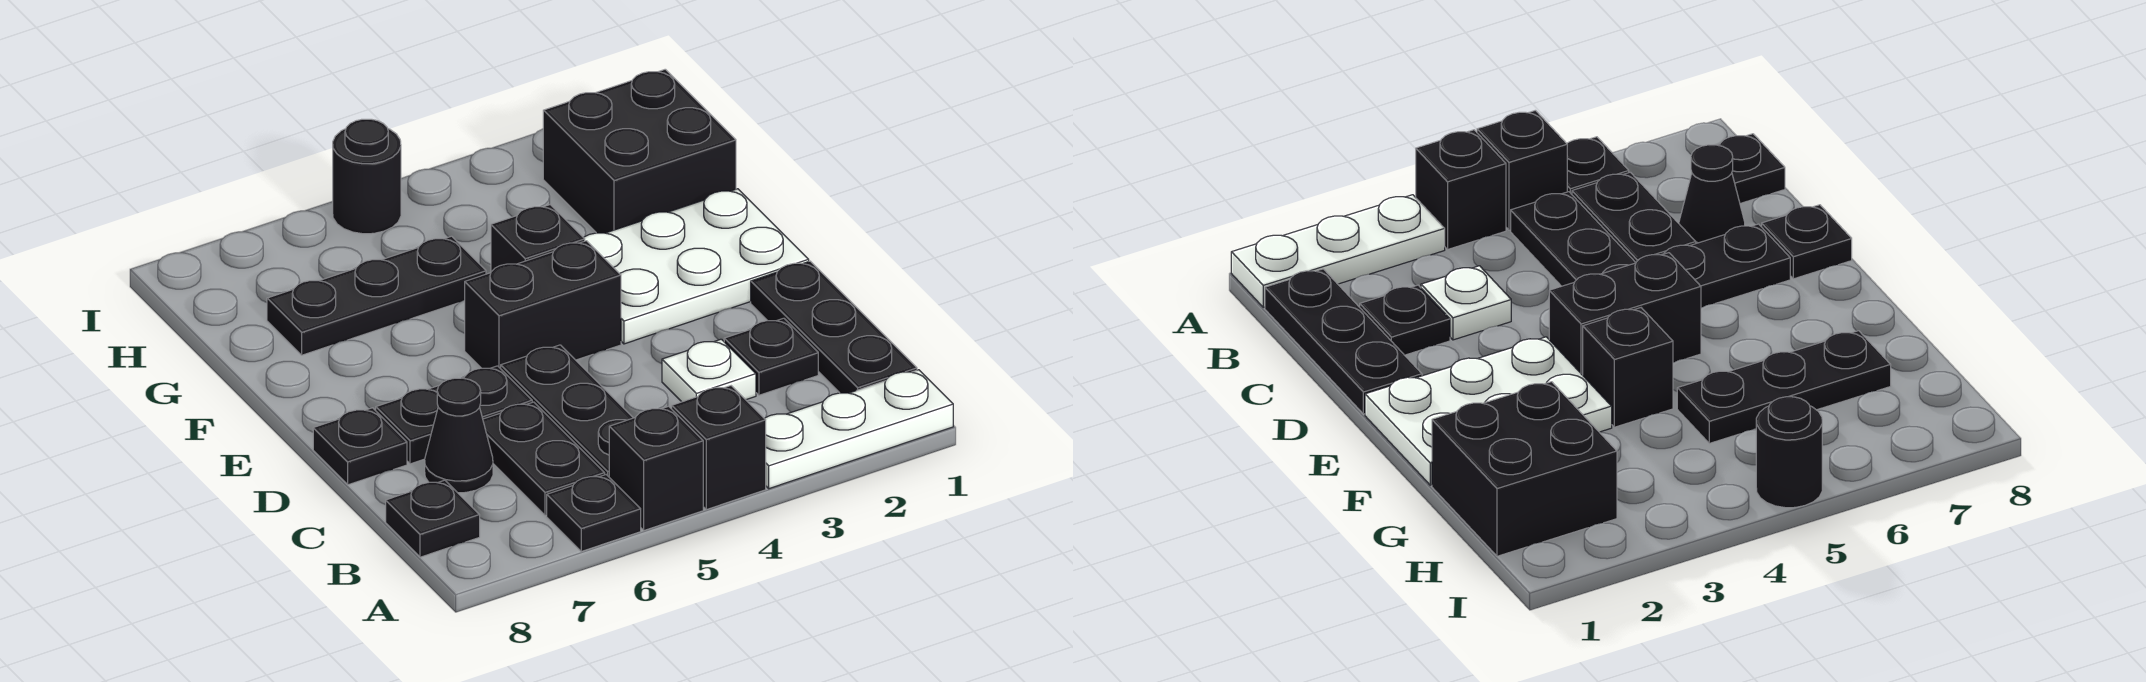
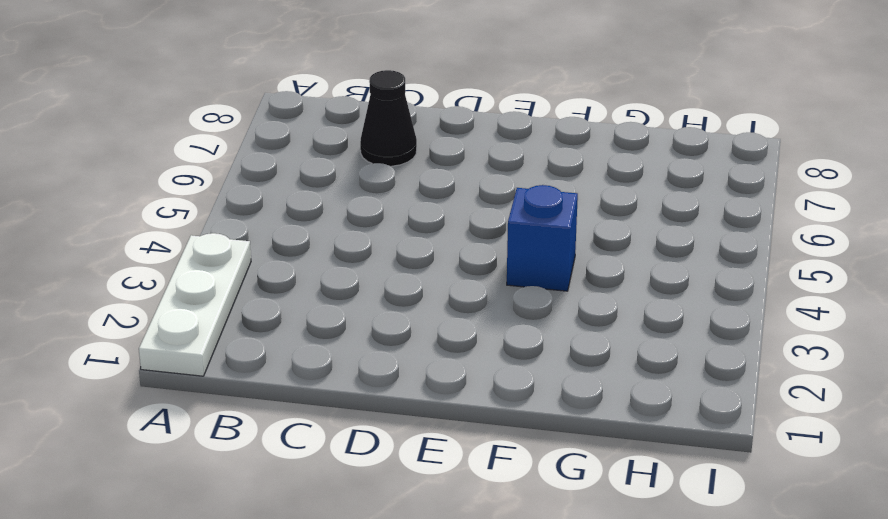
blue brick F4 level 1 -> black brick F4 level 1
none -> black brick A4 level 1
none -> black brick A5 level 1
none -> black plate A6 level 1

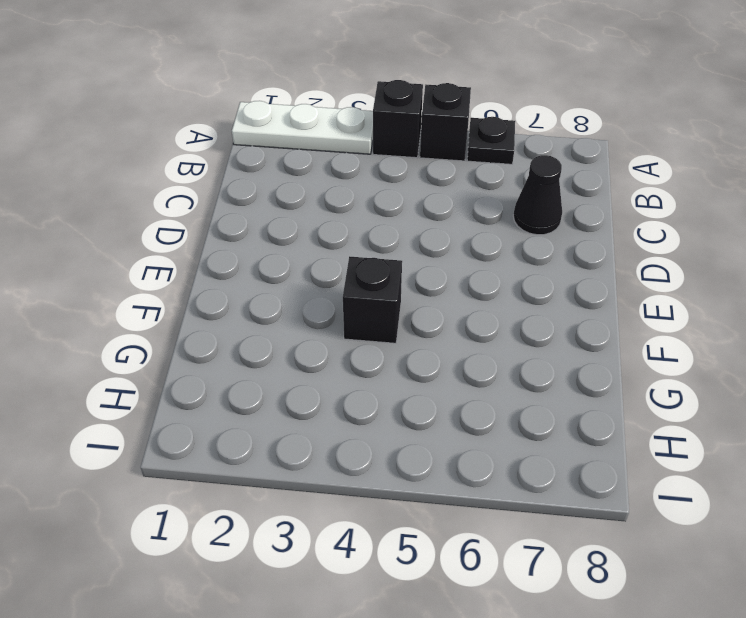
none -> black plate B1:D1 level 1
none -> black plate B5:D5 level 1
none -> black plate B6:C6 level 1

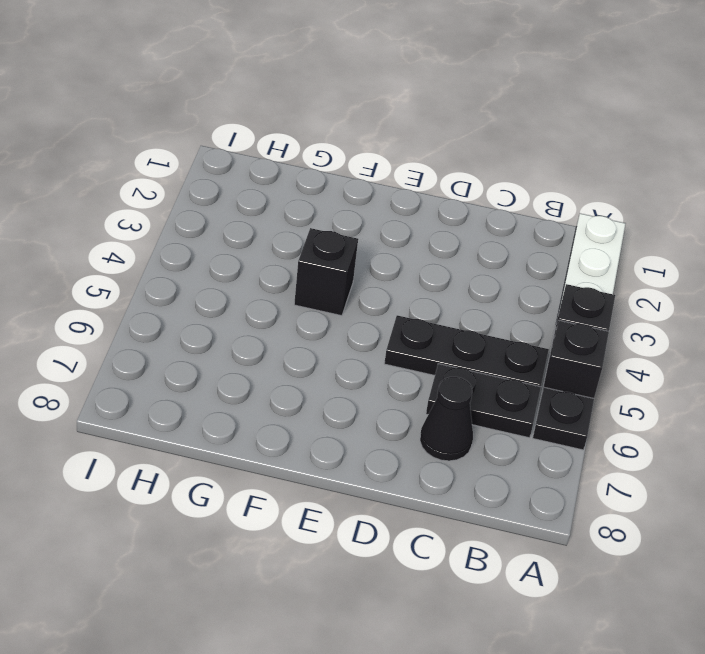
none -> black plate B1:D1 level 1
none -> black plate B8 level 1
none -> black plate C2 level 1

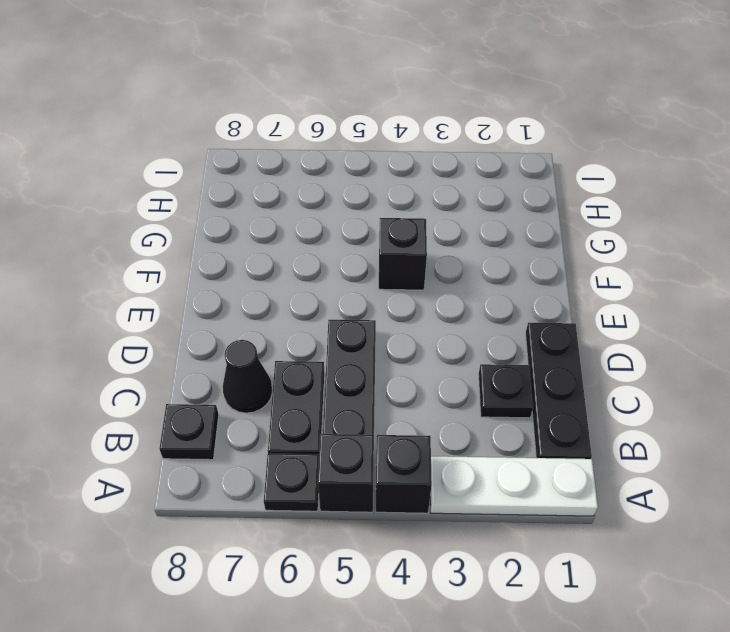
none -> white plate C3 level 1
none -> black plate D6:D7 level 1
none -> black plate D8 level 1

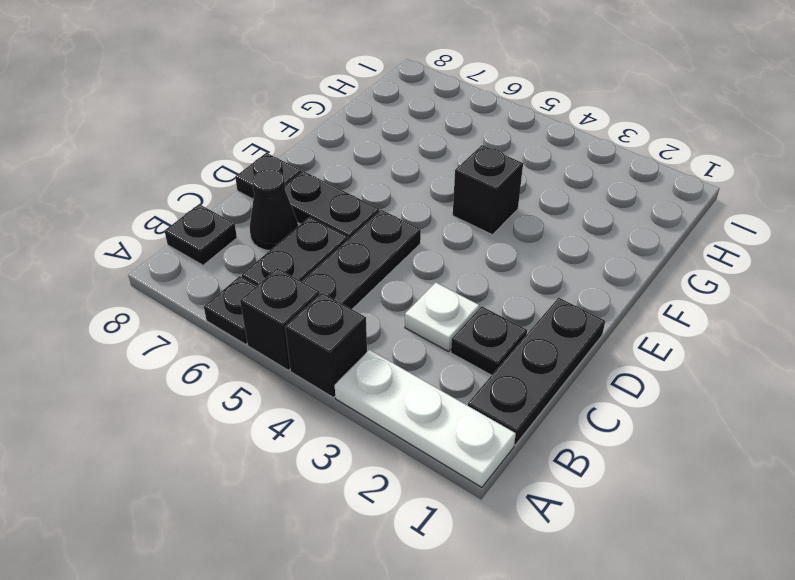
none -> white plate E1:F3 level 1
none -> black brick E4:E5 level 1
none -> black brick G1:H2 level 1

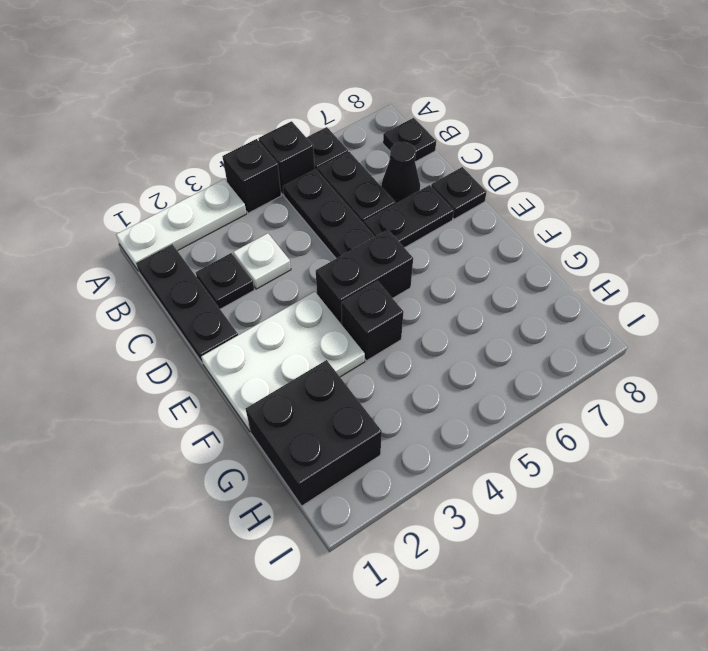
none -> black plate G5:G7 level 1
none -> black round brick I5 level 1

